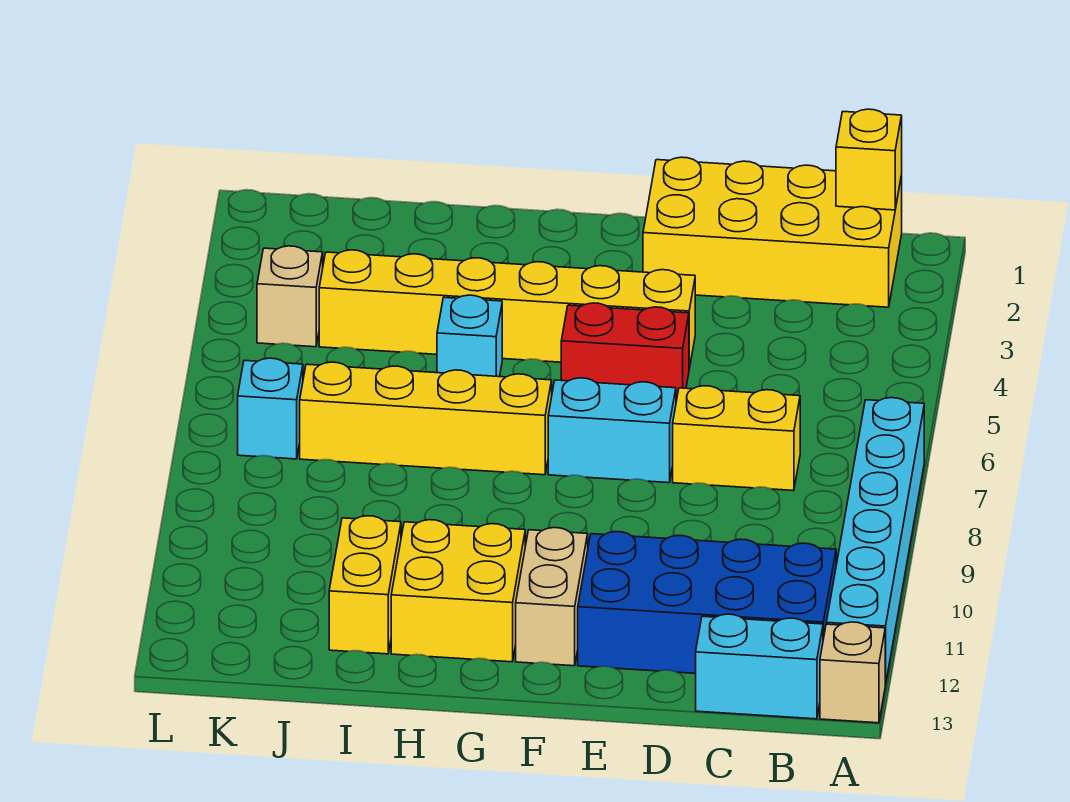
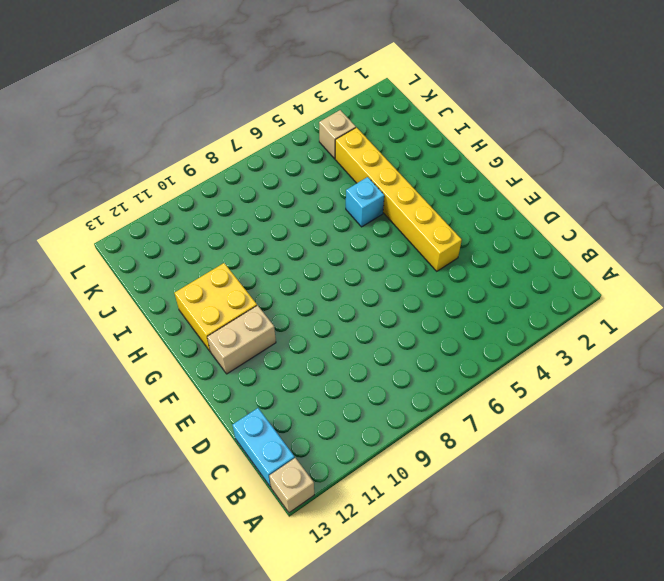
none -> cyan brick A7:A12 level 1
none -> yellow brick B1:E2 level 1
none -> blue brick B11:E12 level 1

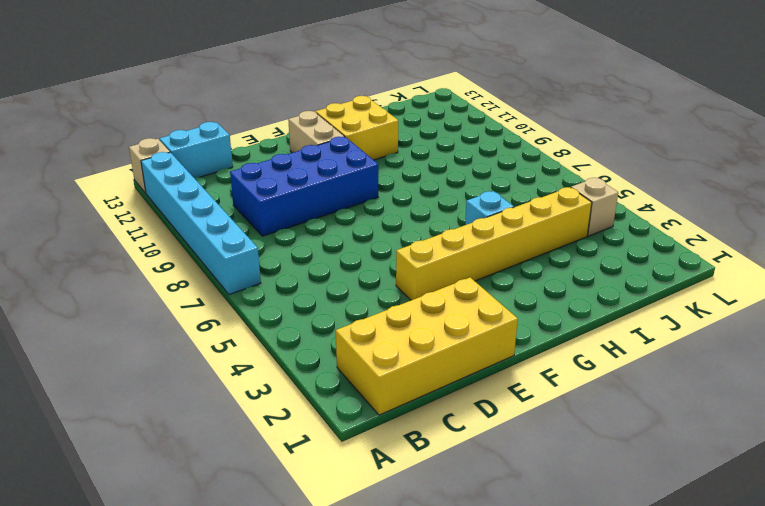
blue brick C9:F10 level 1 -> blue brick B11:E12 level 1
none -> yellow brick C7:D7 level 1
none -> red brick E5:F5 level 1
none -> cyan brick E7:F7 level 1

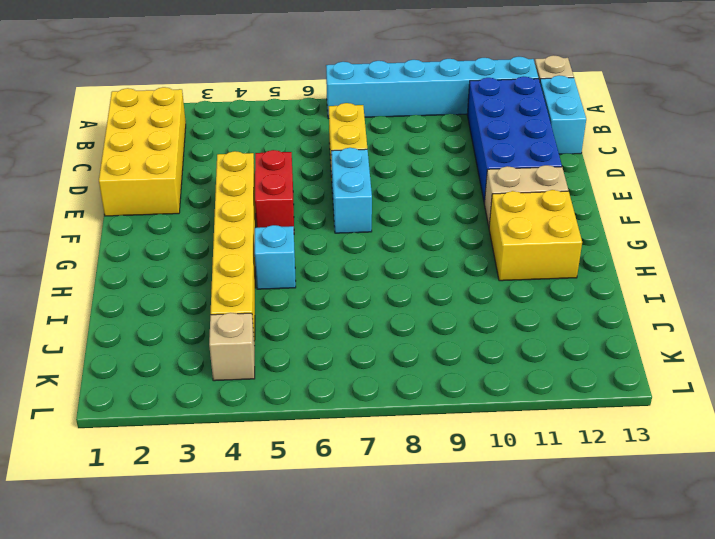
none -> yellow brick G7:J7 level 1
none -> yellow brick I11:I12 level 1
none -> cyan brick K7 level 1

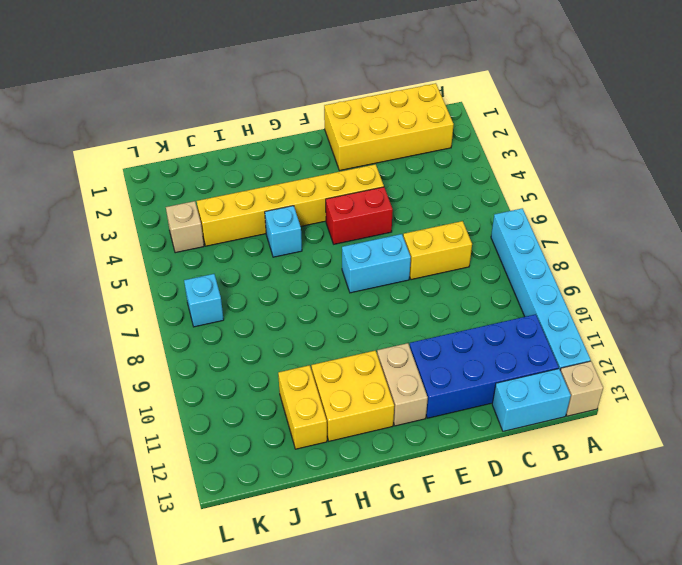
none -> yellow brick G7:J7 level 1
none -> yellow brick B1 level 2

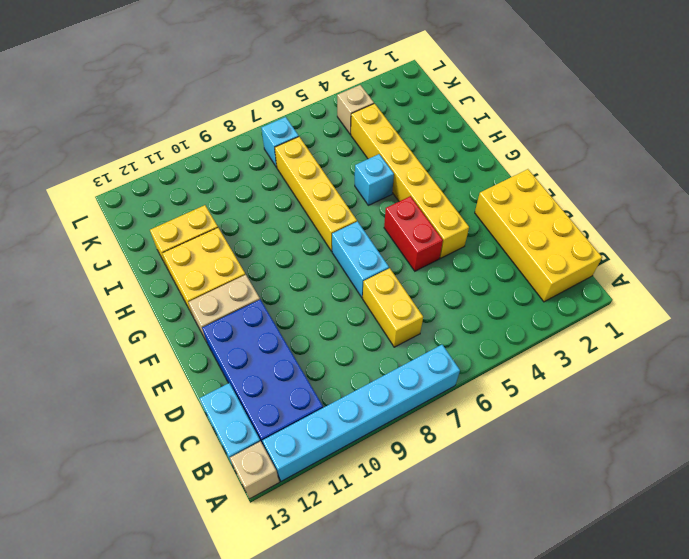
none -> yellow brick B1 level 2

